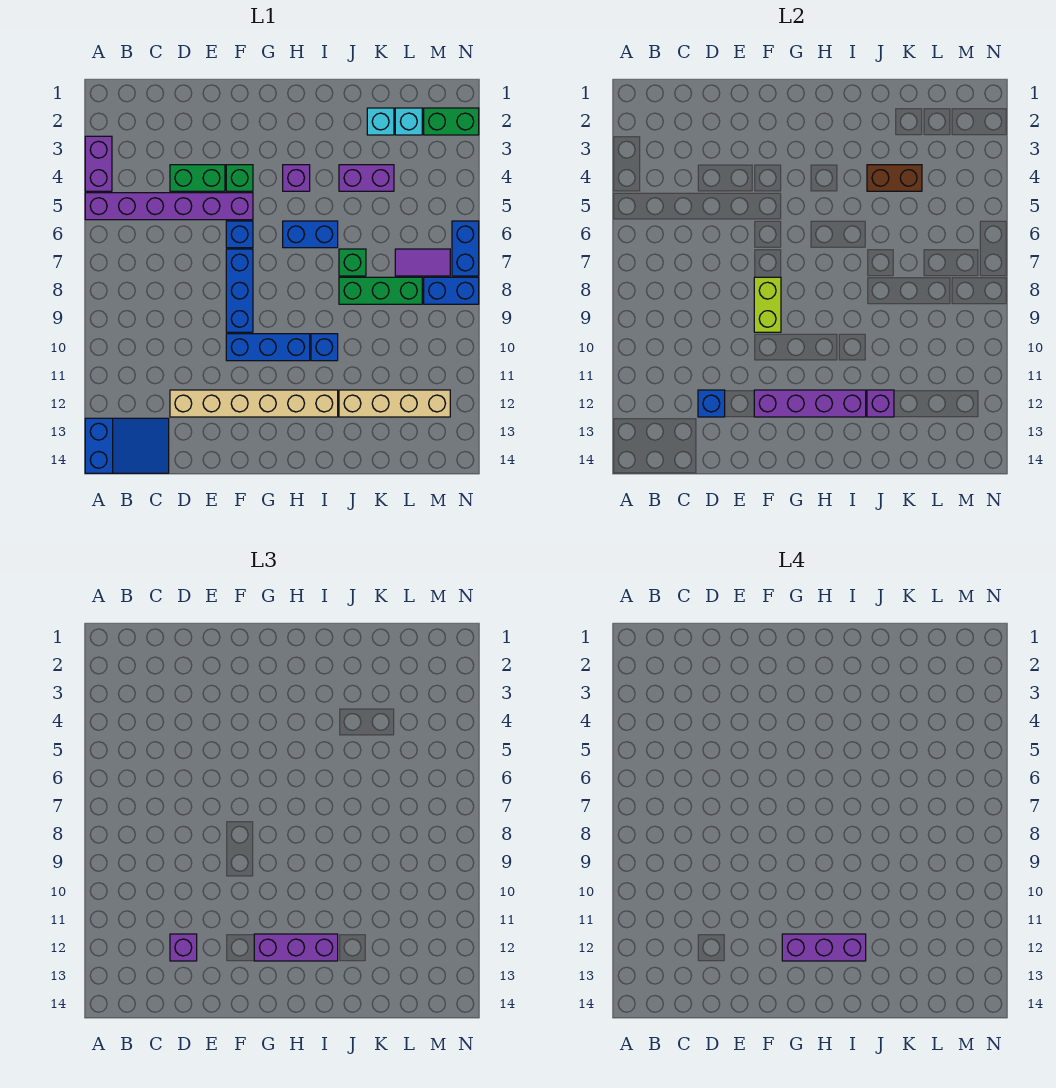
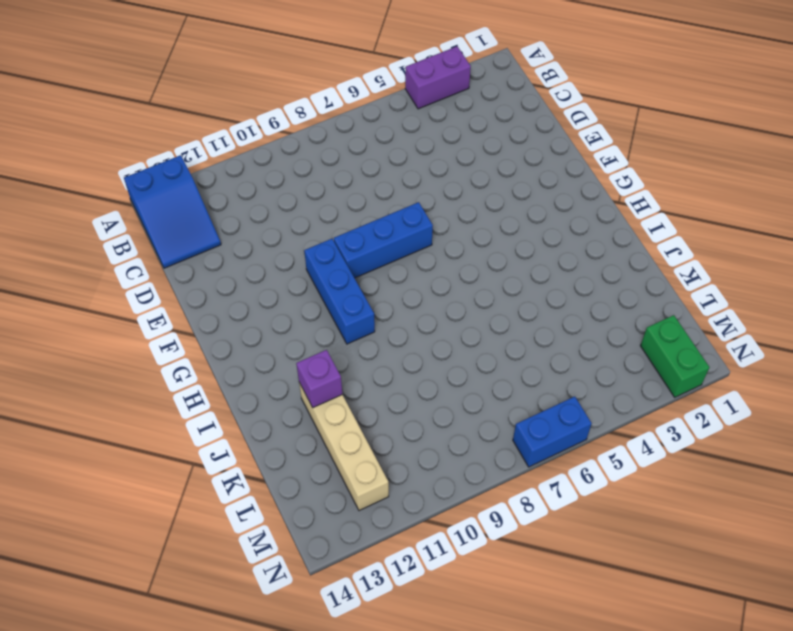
none -> purple brick A5:F5 level 1
none -> green brick D4:E4 level 1
none -> tan brick D12:I12 level 1
none -> green brick F4 level 1

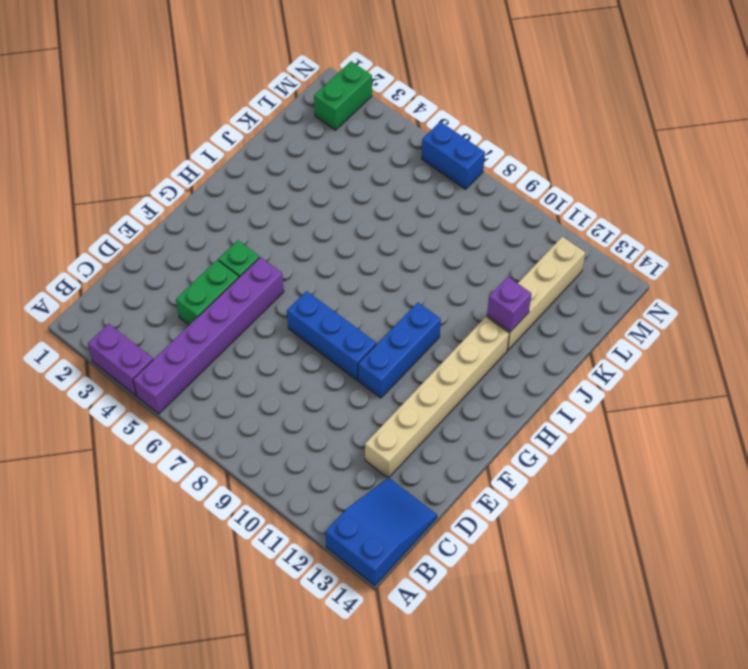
none -> blue brick F6 level 1
none -> purple brick H4 level 1
none -> blue brick H6:I6 level 1
none -> blue brick I10 level 1

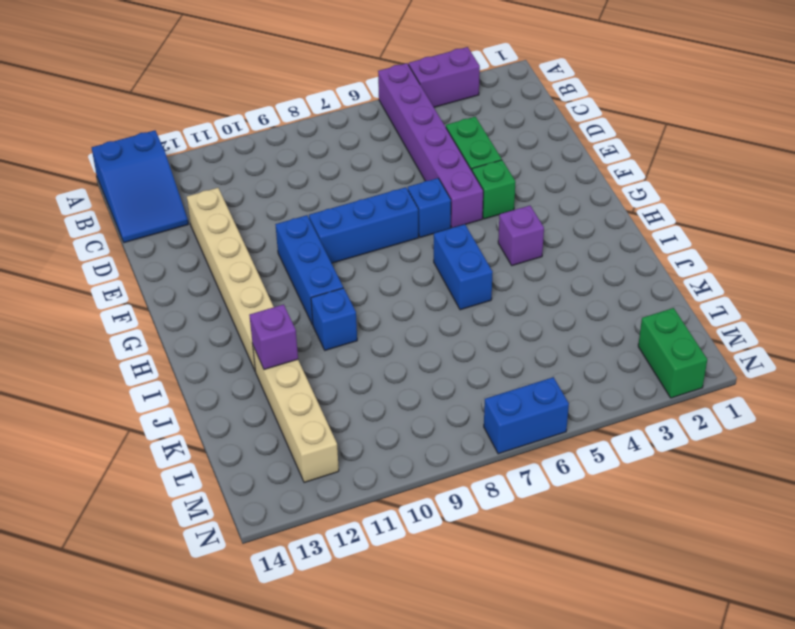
none -> purple brick J4:K4 level 1
none -> green brick J7 level 1
none -> green brick J8:L8 level 1
none -> cyan brick K2 level 1

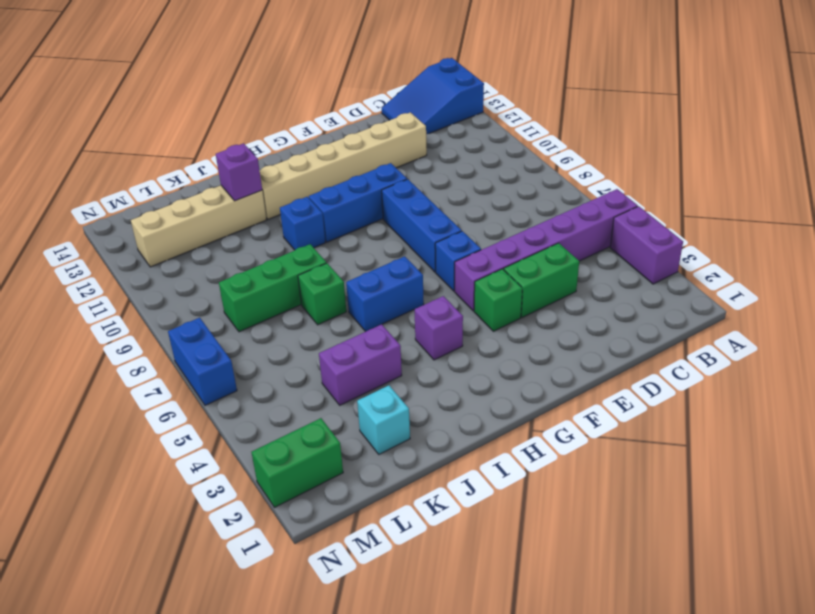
none -> cyan brick L2 level 1
none -> purple tile L7:M7 level 1
none -> blue brick M8:N8 level 1
none -> blue brick D12 level 2

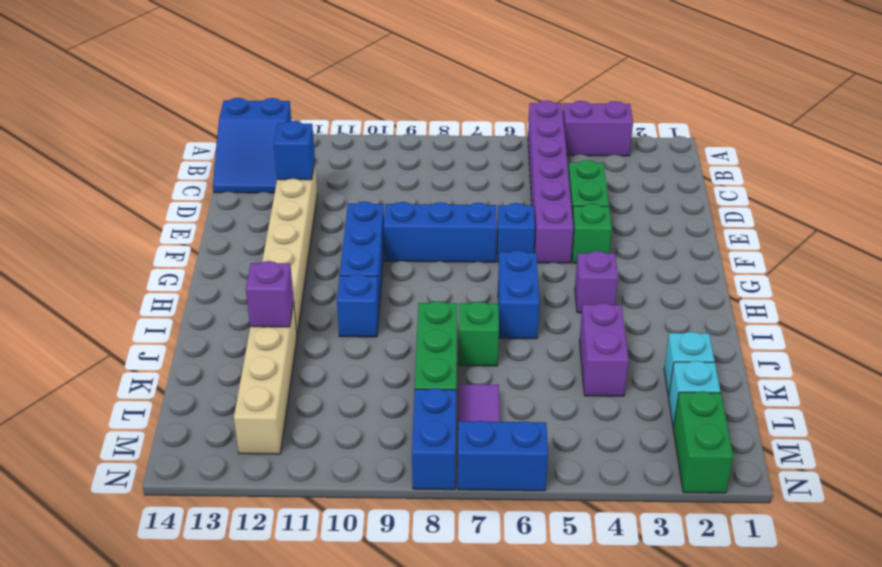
none -> lime brick F8:F9 level 2
none -> purple brick F12:I12 level 2
none -> brown brick J4:K4 level 2
none -> purple brick D12 level 3

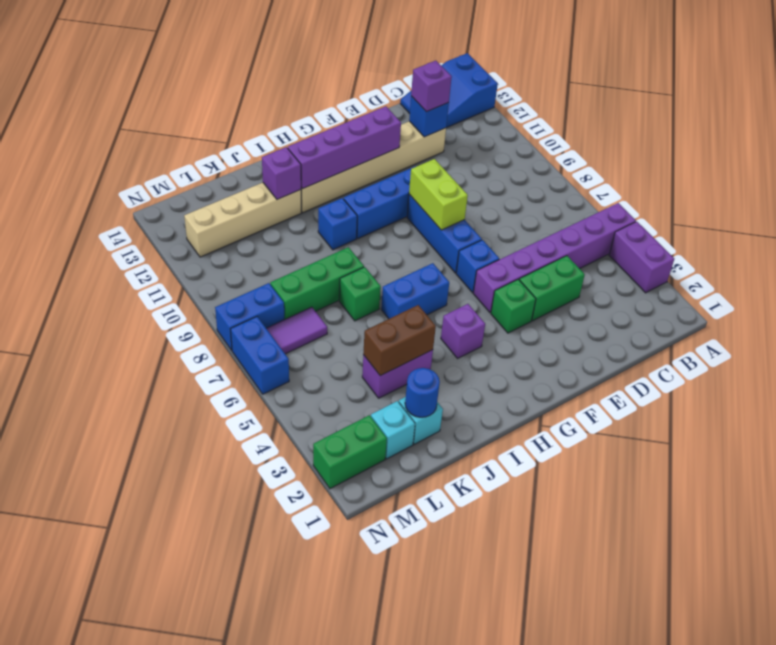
blue round brick K2 level 2 -> none
none -> purple brick G12:I12 level 3
none -> purple brick G12:I12 level 4

